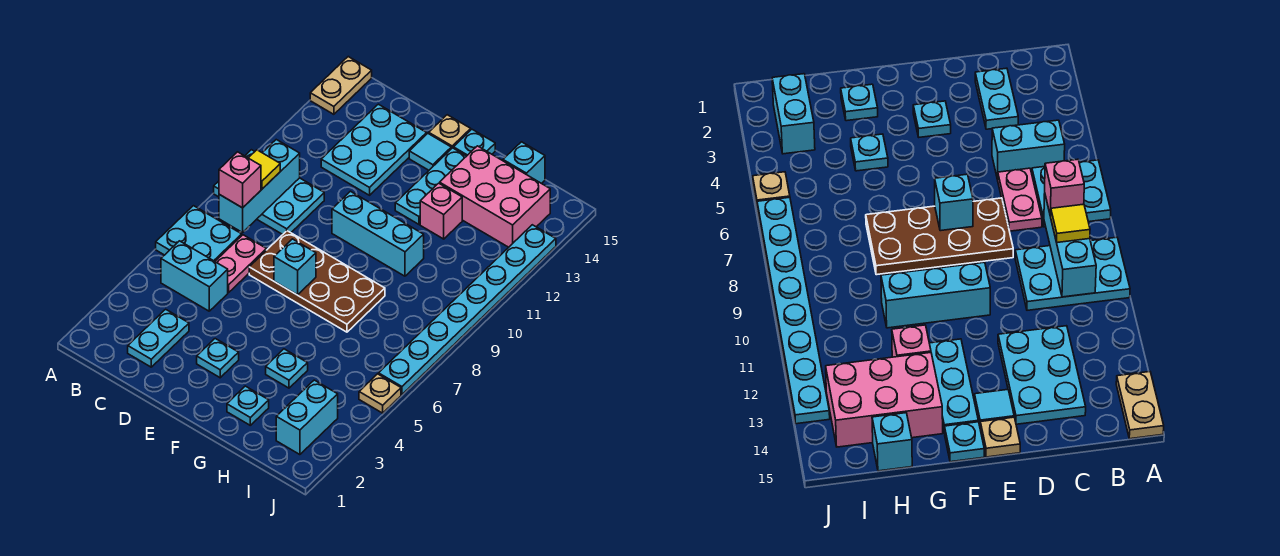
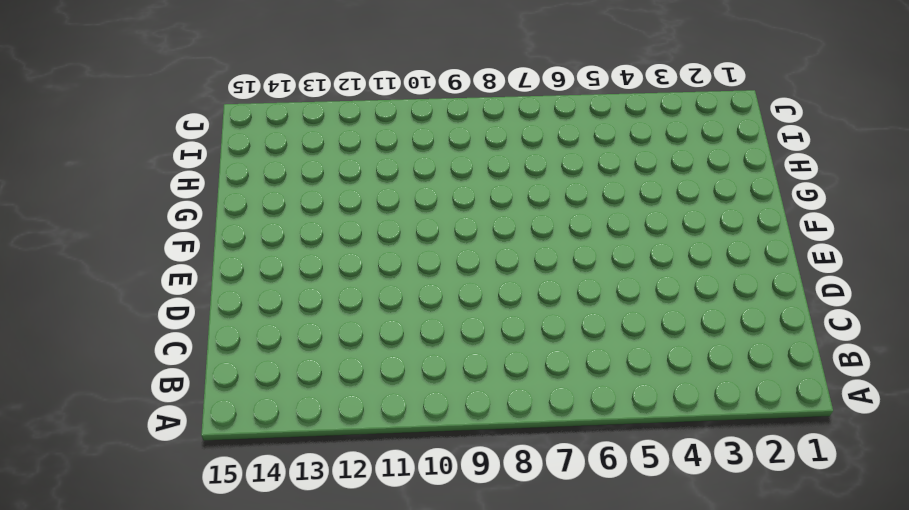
none -> cyan plate A6:B7 level 1
none -> cyan plate A9:C10 level 1
none -> tan plate A14:A15 level 1

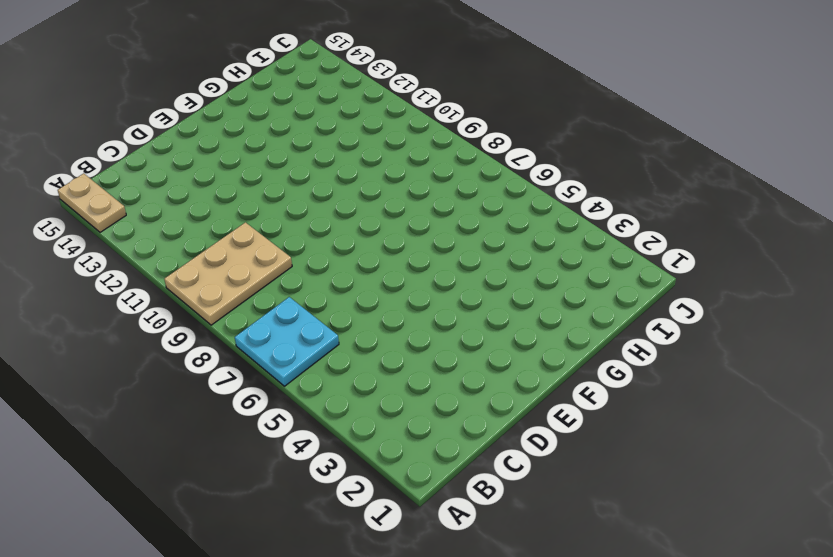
tan plate A9:C10 level 1 -> cyan plate A9:C10 level 1
none -> cyan brick B5:C5 level 1
none -> cyan plate C2:C3 level 1
none -> pink plate C6:C7 level 1

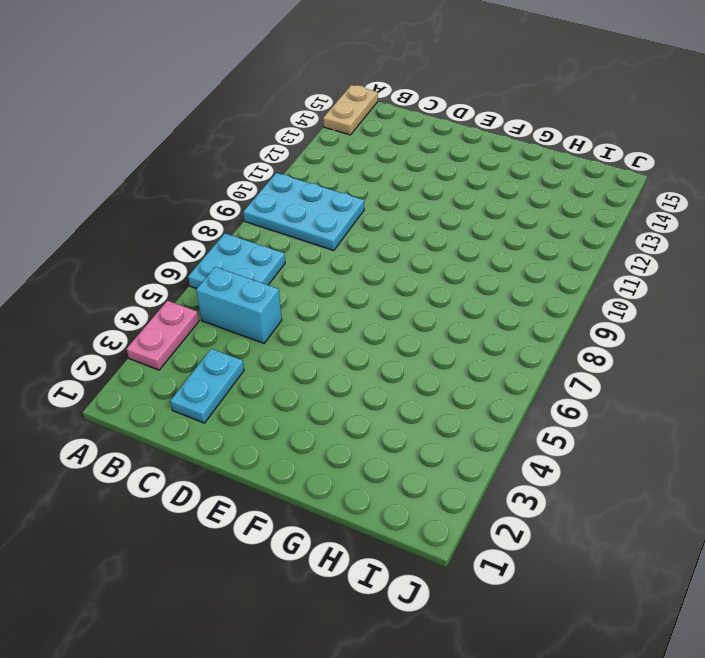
pink plate A3:A4 level 1 -> pink plate C6:C7 level 1
none -> cyan plate C12:D14 level 1
none -> brown plate D7:G8 level 1
none -> cyan plate E3 level 1

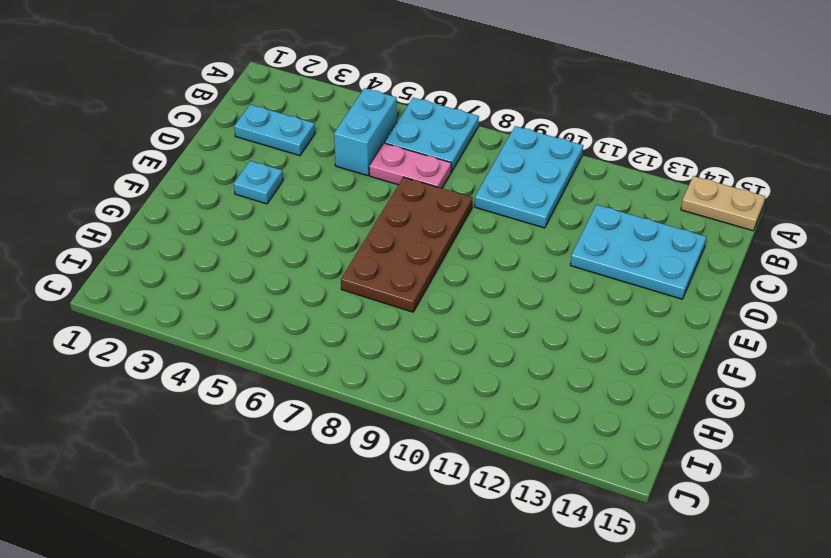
none -> cyan brick E10:G10 level 1
none -> cyan tile E14 level 1
none -> tan plate E15 level 1

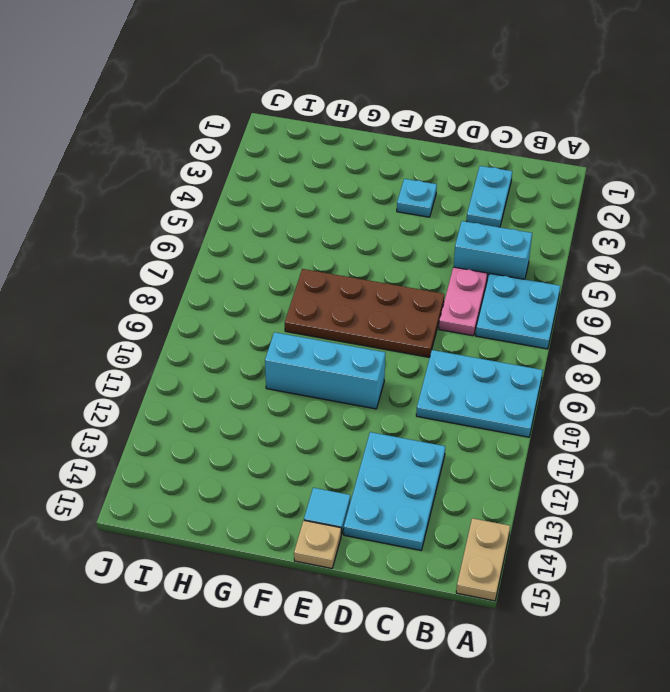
none -> cyan plate F12:F14 level 1
none -> cyan plate F15 level 1
none -> cyan plate G2 level 1

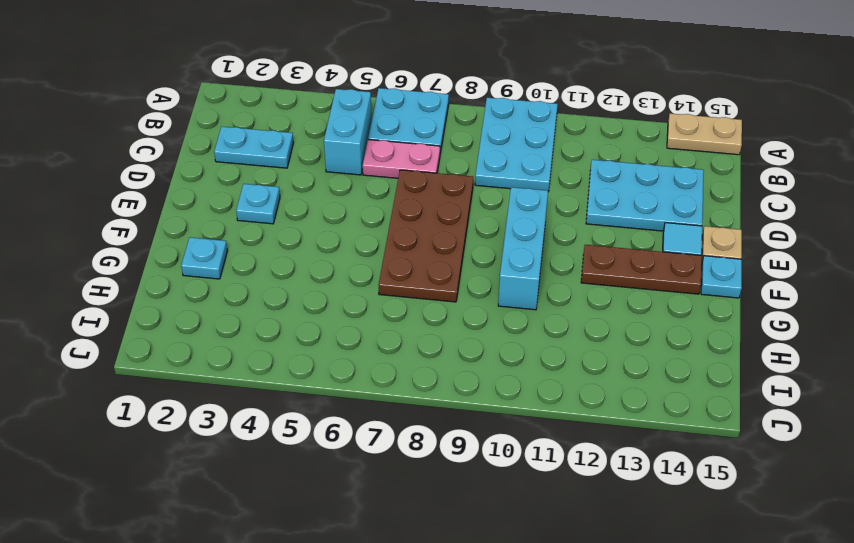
brown plate F12:F14 level 1 -> cyan plate F12:F14 level 1
none -> cyan plate G4 level 1
none -> pink brick G12 level 1
none -> pink brick G13:I14 level 1

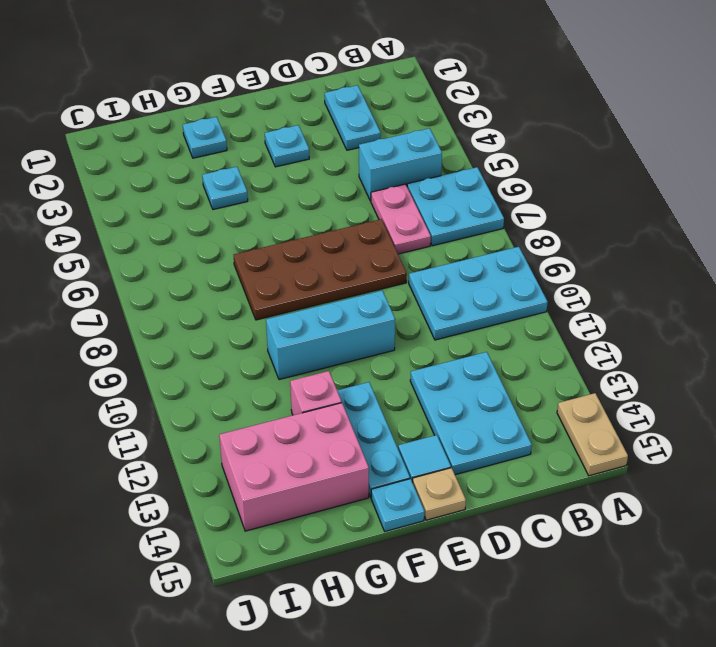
none -> cyan brick H15 level 1
none -> cyan brick I2:I3 level 1
none -> tan plate J5 level 1

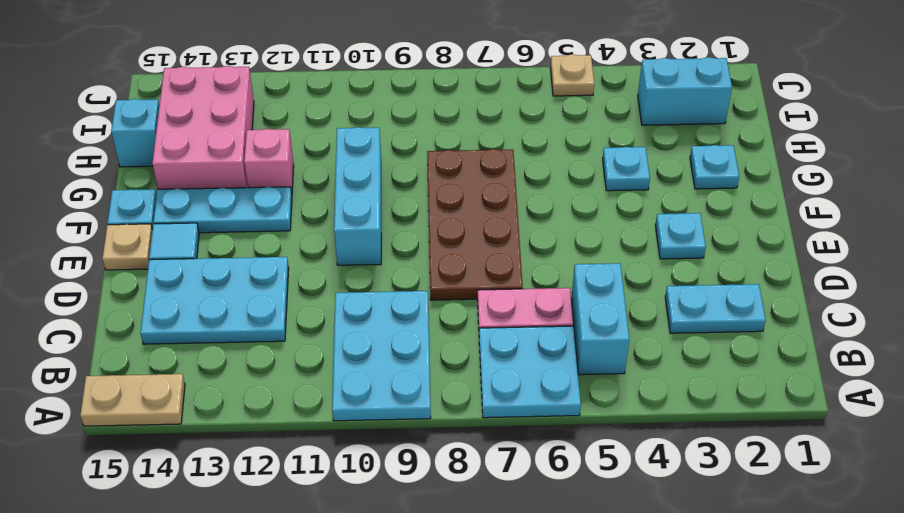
none -> cyan plate J6:J13 level 1
none -> cyan brick B8:B10 level 2
none -> cyan brick E7 level 2

